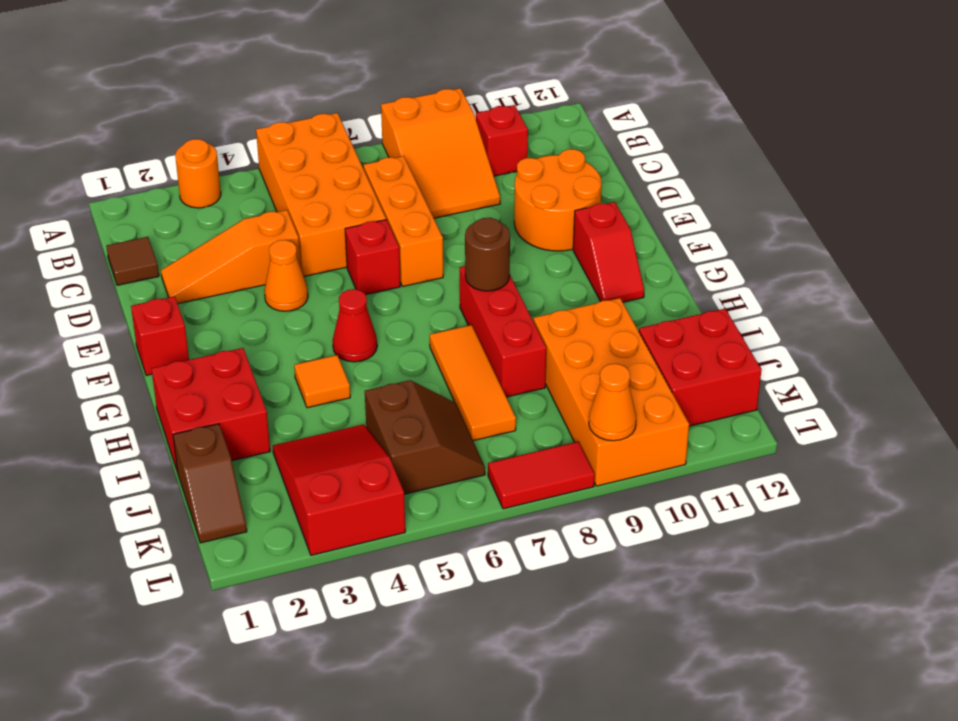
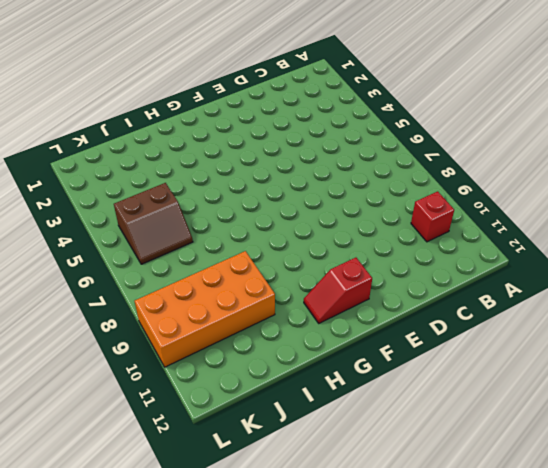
none -> orange round brick A3 level 1
none -> orange brick A5:D6 level 1
none -> orange slope A8:C9 level 1 top A

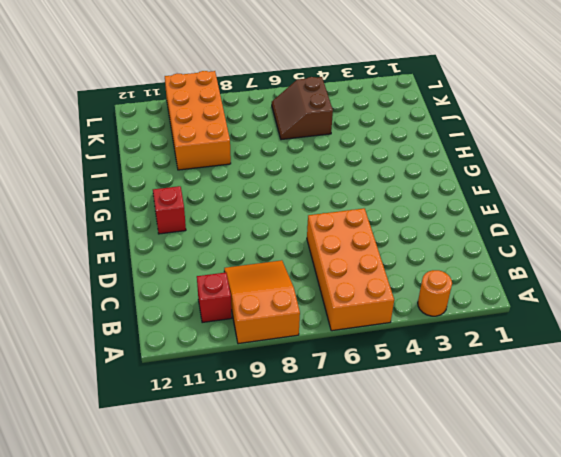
none -> brown tile C1 level 1
none -> orange brick C7:E7 level 1
none -> orange slope D2:D4 level 1 top 4

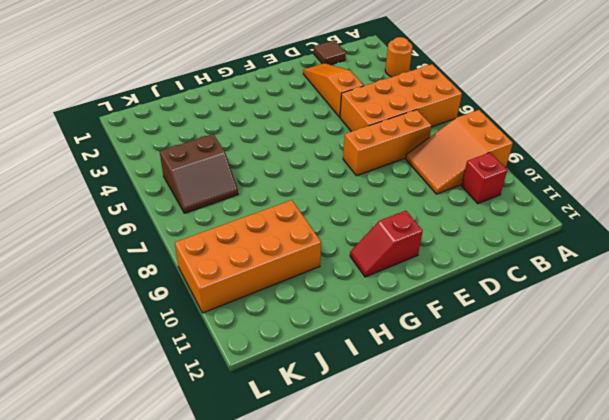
none -> orange round brick D10:E11 level 1
none -> orange cone E4 level 1
none -> red brick E6 level 1

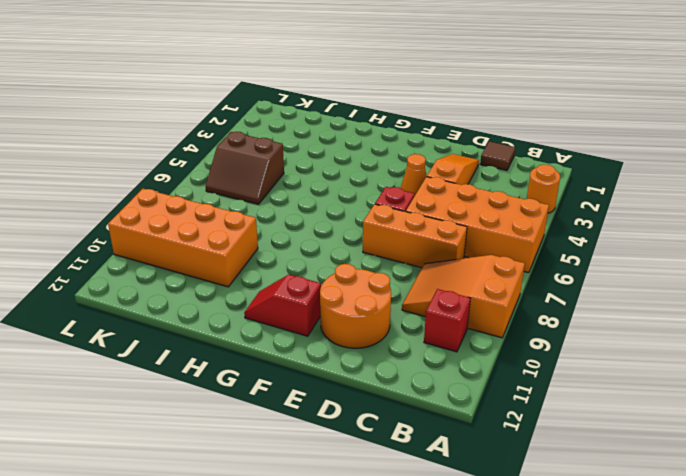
none -> red brick F1 level 1
none -> red cone G5 level 1
none -> red brick G8:I8 level 1

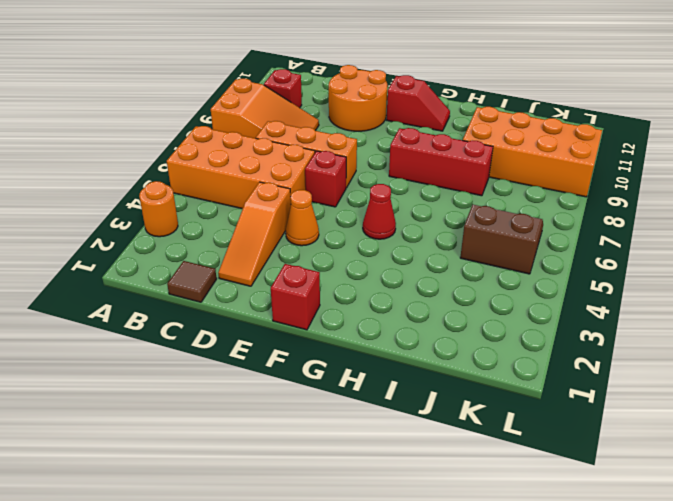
none -> red brick H1:I2 level 1
none -> orange tile H4 level 1
none -> orange tile H7:J7 level 1

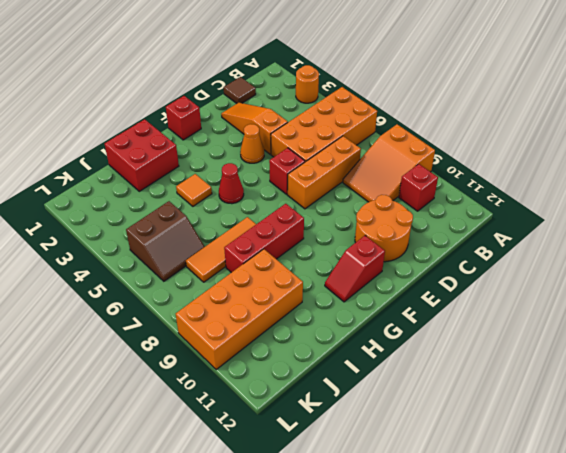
none -> brown slope J1:K1 level 1 top J
none -> red slope J3:L4 level 1 top L
none -> red brick J11:K12 level 1

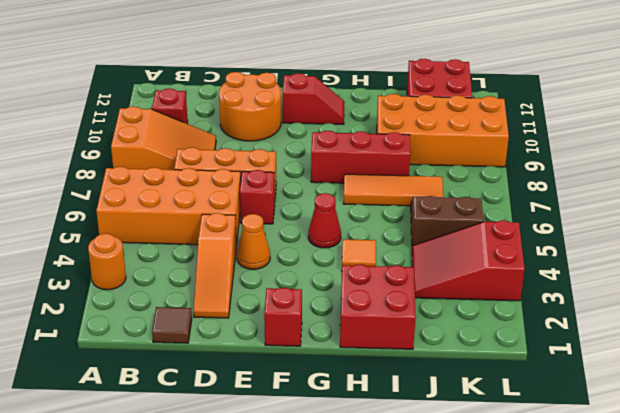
none -> brown slope J1:K1 level 1 top J
none -> red tile L7:L8 level 1
none -> brown round brick G8 level 2

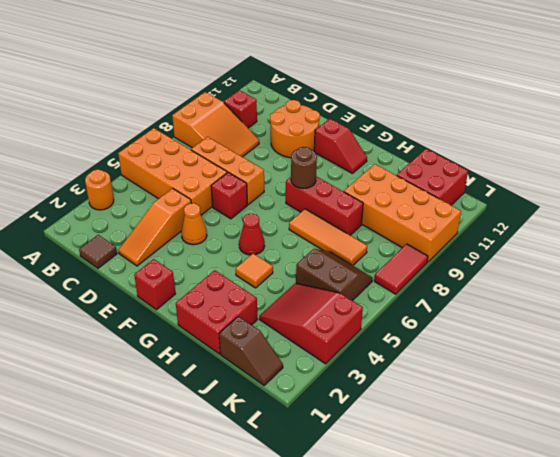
none -> orange cone L9 level 2

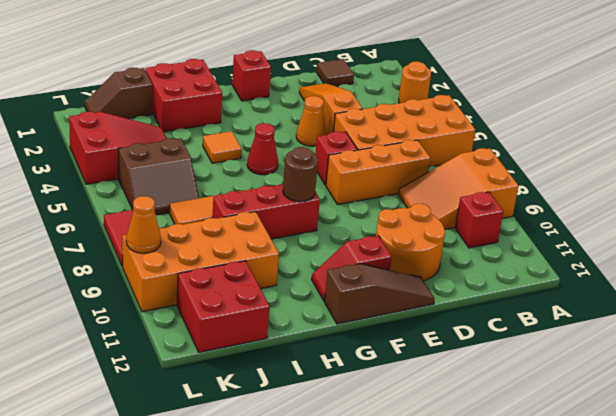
brown slope E12:G12 level 1 top G -> none

